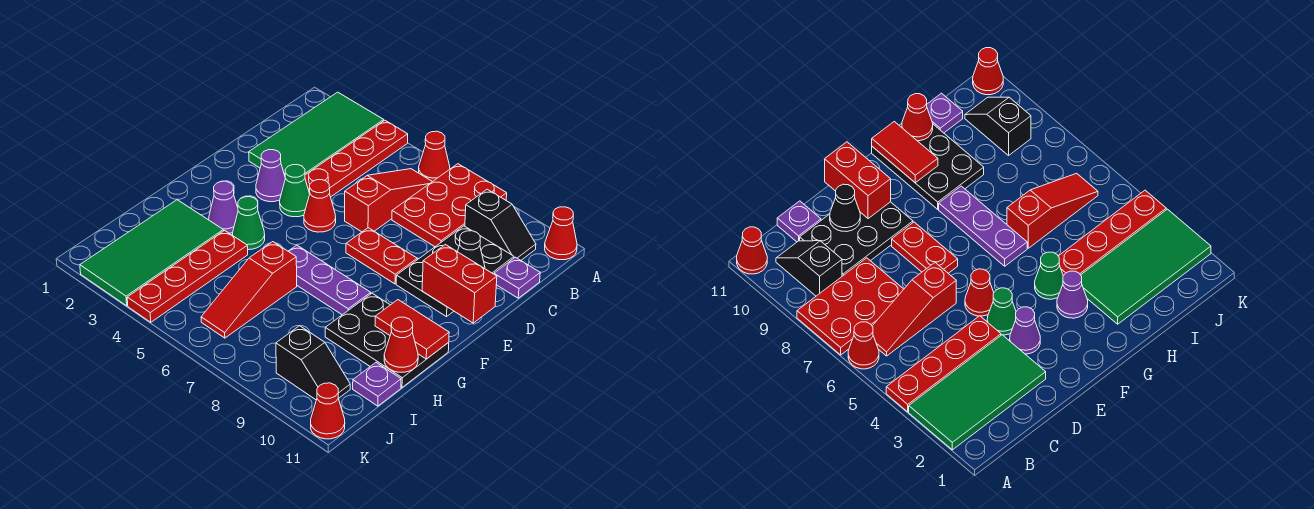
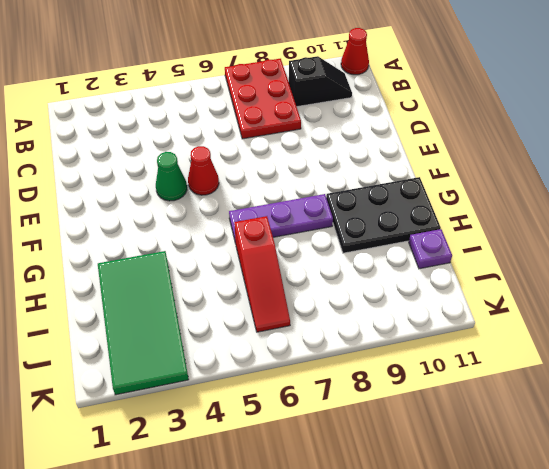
none -> green tile A2:D3 level 1
none -> red plate A4:D4 level 1
none -> red cone A6 level 1

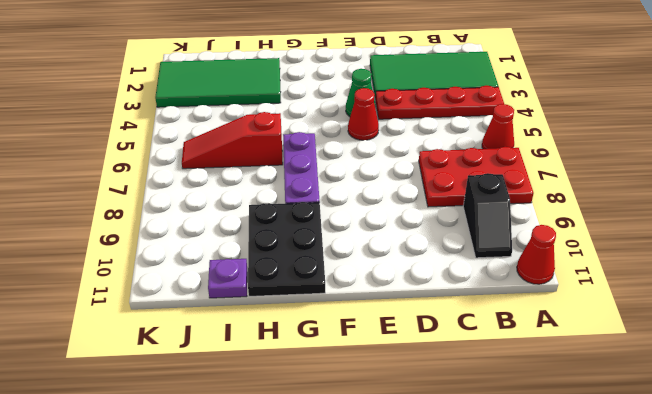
none -> red slope B6:D6 level 1 top D
none -> black plate C9:E10 level 1
none -> purple plate C11 level 1

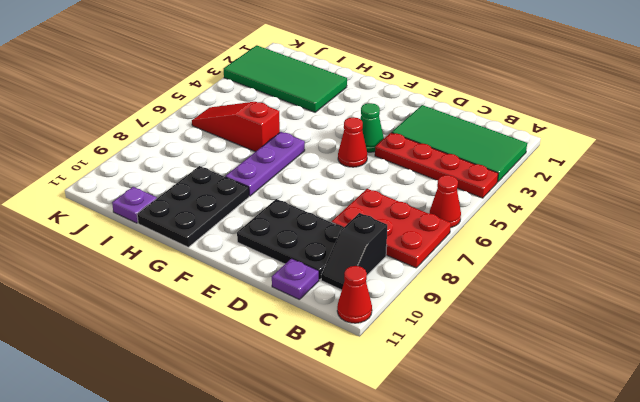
none -> red slope B6:D6 level 1 top D
none -> purple cone E3 level 1
none -> red plate E7:E8 level 1

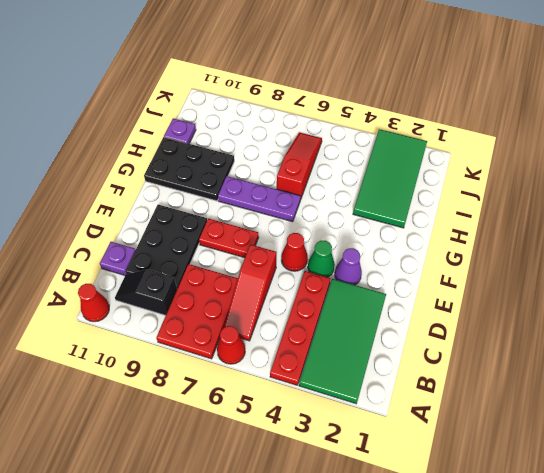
none -> purple cone G3 level 1
none -> green cone G4 level 1
none -> red plate H4:K4 level 1

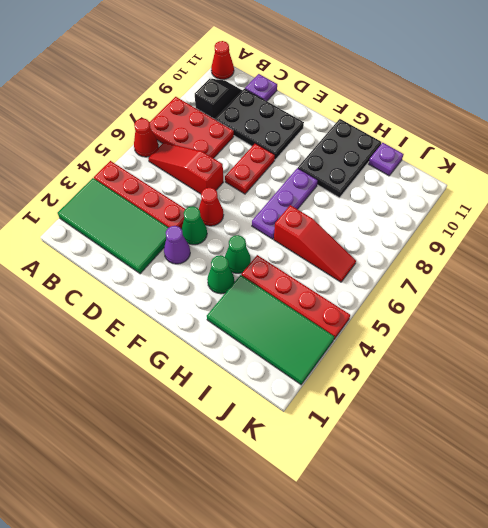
green cone G3 level 1 -> purple cone G3 level 1
none -> black slope J9:J10 level 1 top 9
none -> red cone K11 level 1
none -> black cone D10 level 2

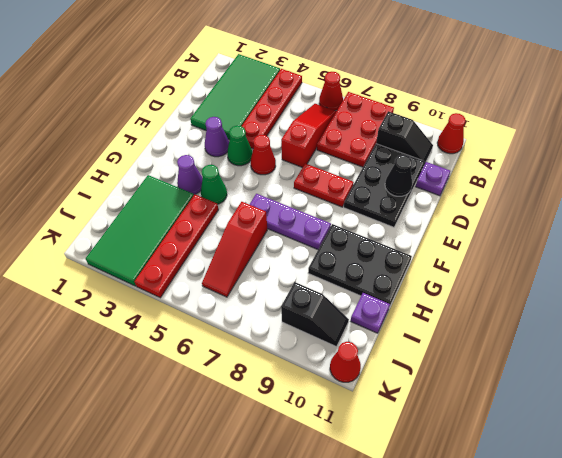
none -> red brick E10:E11 level 2
none -> red tile G10:G11 level 2
none -> red cone H11 level 2

